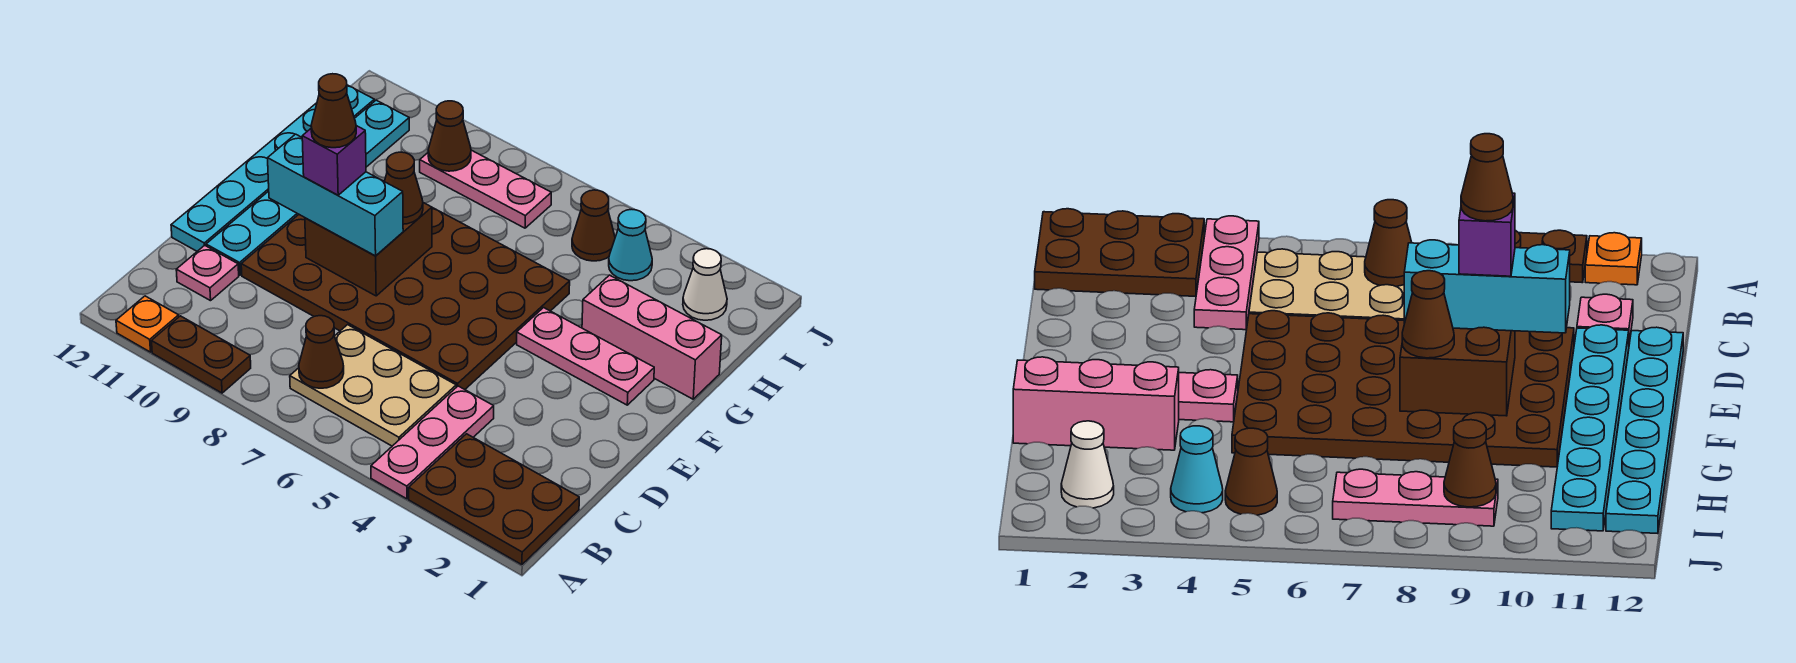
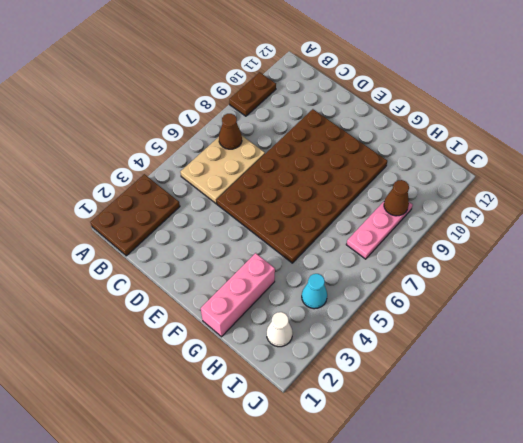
none -> pink plate A4:C4 level 1
none -> orange plate A11 level 1
none -> pink plate C11 level 1

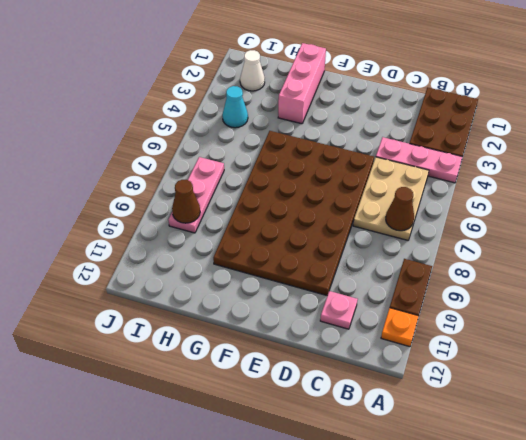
none -> cyan plate D11:I11 level 1
none -> cyan plate D12:I12 level 1
none -> pink plate F2:F4 level 1

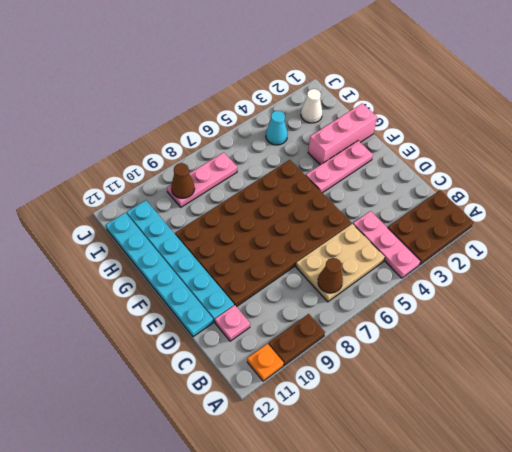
none -> brown cone I5 level 1
none -> brown brick E8:F9 level 2
none -> cyan brick E8:E10 level 3

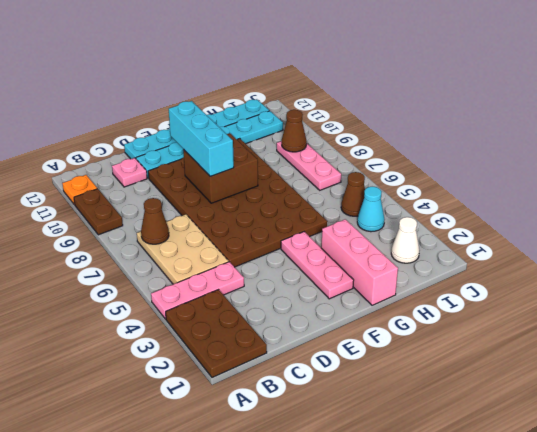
none -> brown cone F8 level 3
none -> purple brick E9 level 4
none -> brown cone E9 level 5

